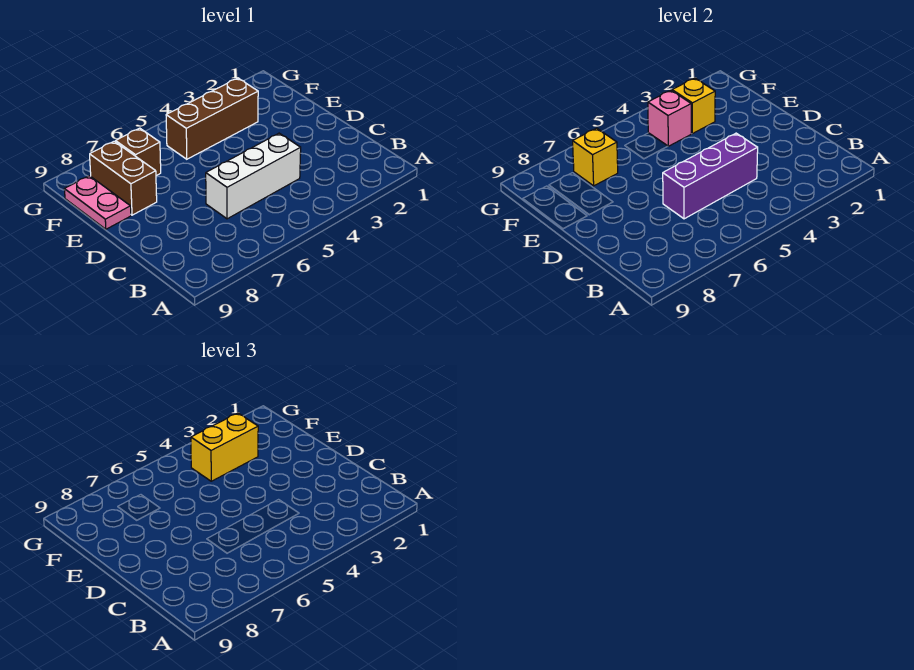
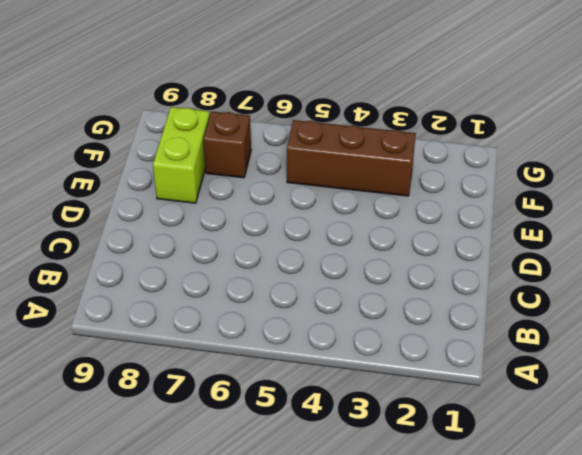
lime brick E8:F8 level 1 -> brown brick E8:F8 level 1
none -> white brick C4:C6 level 1
none -> pink plate E9:F9 level 1

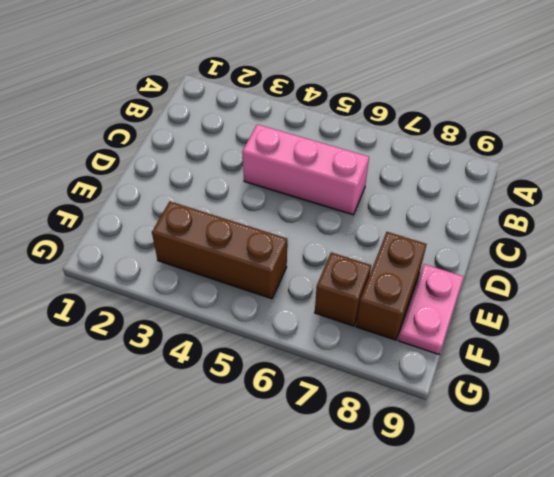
pink brick C4:C6 level 1 -> white brick C4:C6 level 1
none -> purple brick C4:C6 level 2
none -> yellow brick F3 level 2

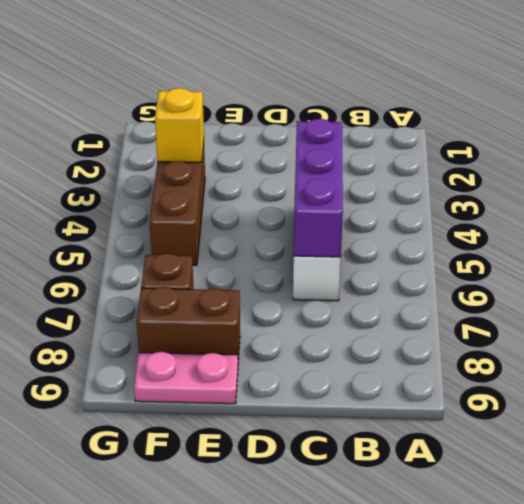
none -> pink brick F4 level 2
none -> yellow brick F7 level 2

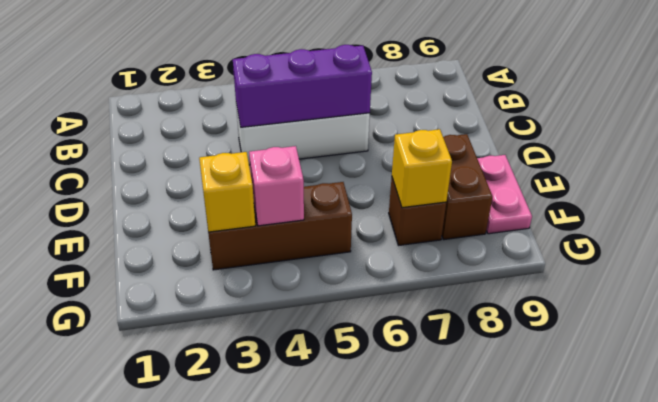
none -> yellow brick F3:F4 level 3

